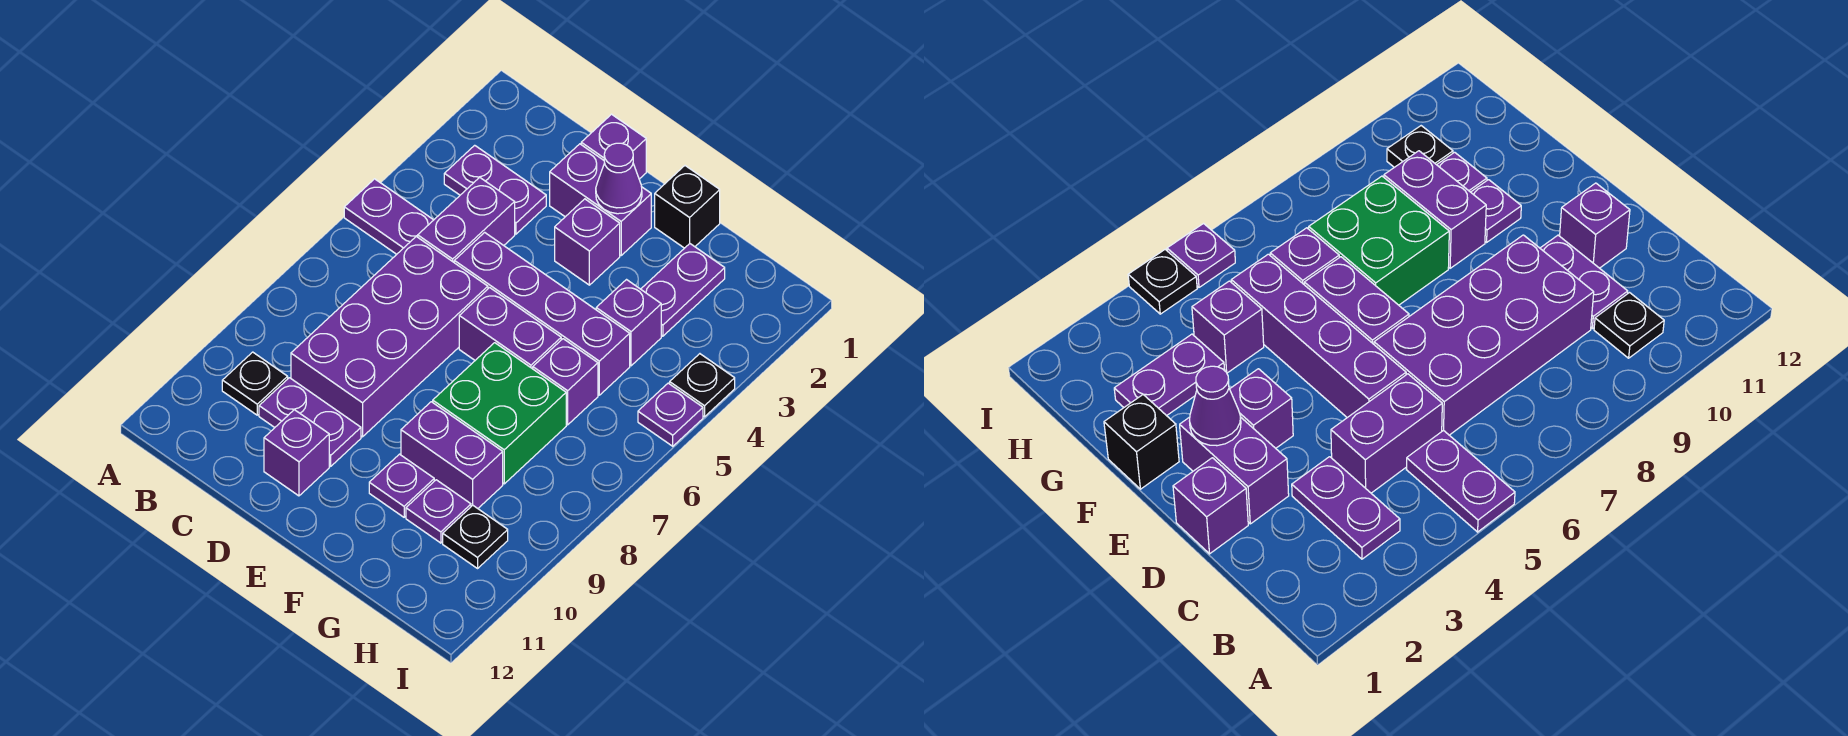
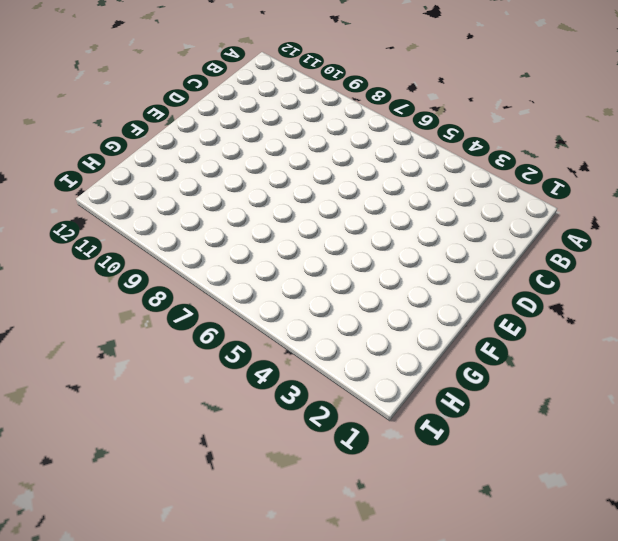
none -> purple plate A5:B5 level 1
none -> purple plate B3:C3 level 1
none -> black plate B10 level 1

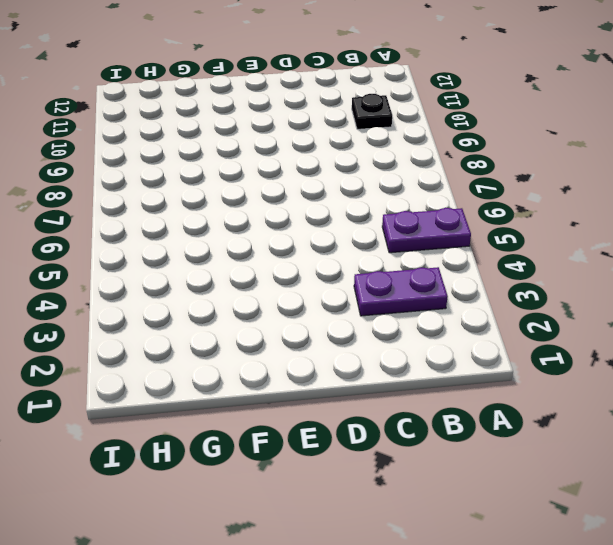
none -> purple brick C4:C5 level 1
none -> purple brick C6:D9 level 1
none -> purple plate C10:D10 level 1

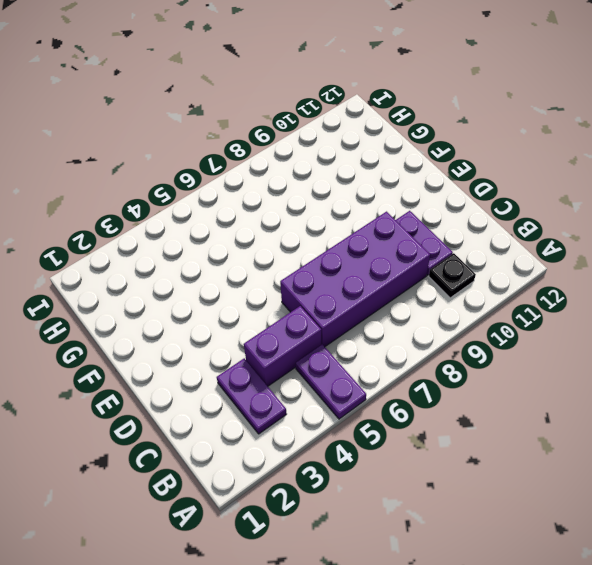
none -> purple brick D1 level 1
none -> purple brick D2:E2 level 1
none -> purple brick D5:G5 level 1

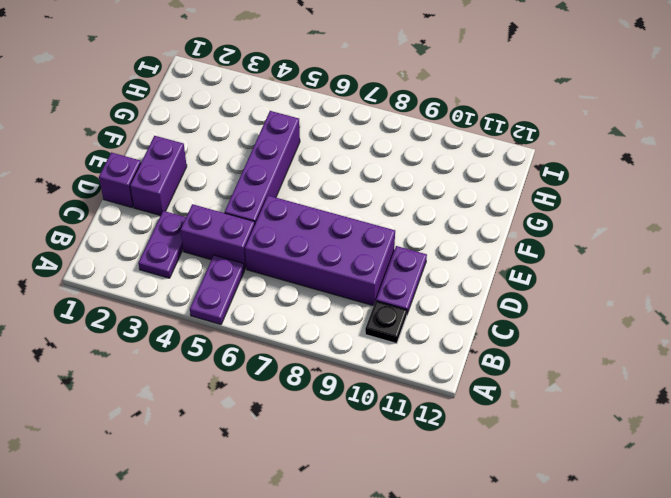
none -> purple brick D11 level 1
none -> purple brick E3 level 1
none -> purple brick E6:F6 level 1

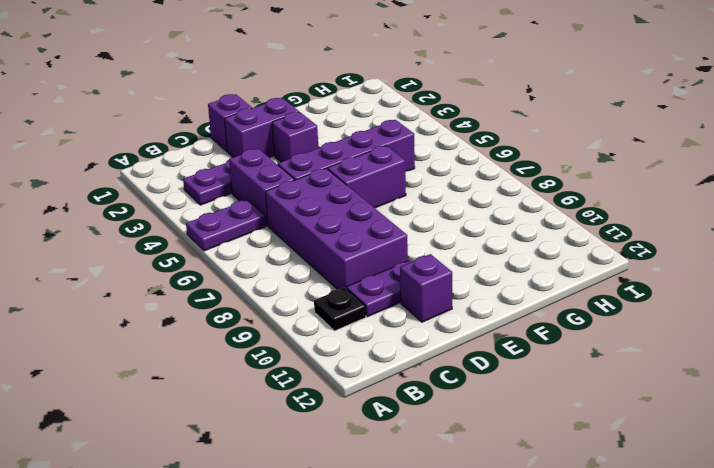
none -> black brick F1 level 1
none -> green brick F7:G8 level 1
none -> purple brick F9:G9 level 1

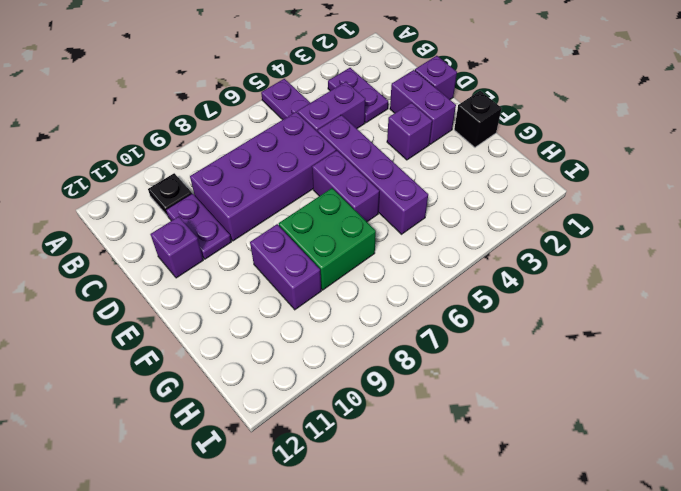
none -> purple plate F10 level 1
none -> purple plate G2:G3 level 1
none -> purple brick G4 level 1

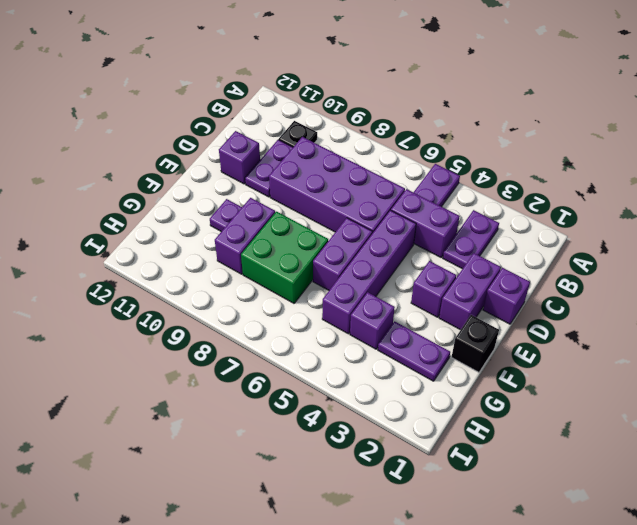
none -> purple brick G6 level 1
none -> purple plate G10 level 1
none -> black plate H10 level 1

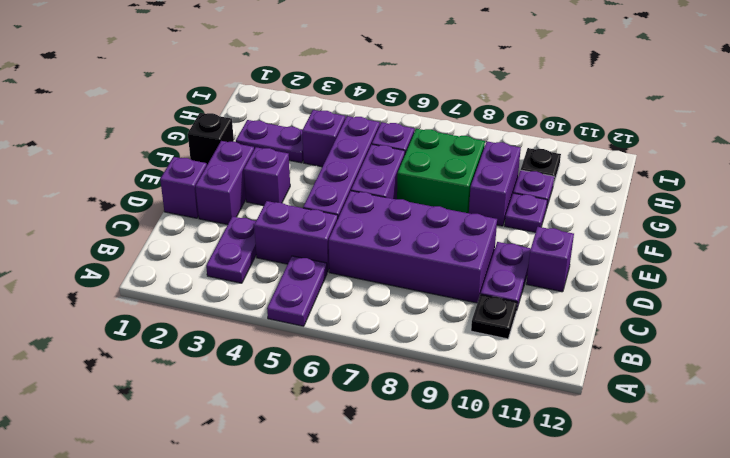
none -> black plate I4 level 1
none -> purple plate I5 level 1
none -> purple cone E2 level 2

